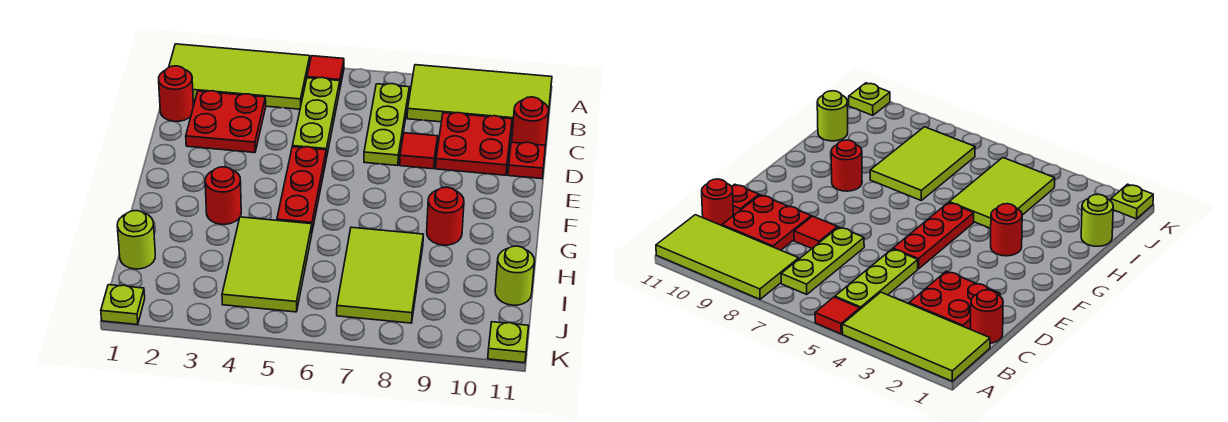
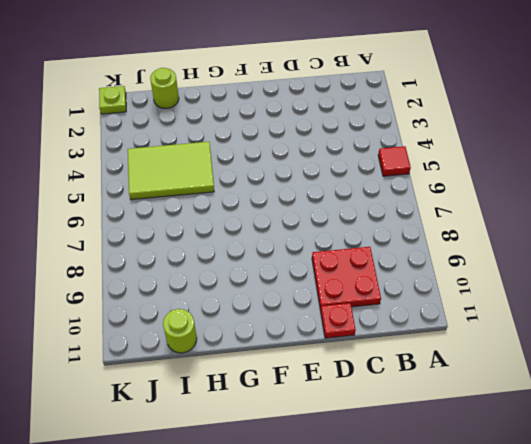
none -> lime tile A1:B4 level 1
none -> lime tile A8:B11 level 1
none -> lime plate B5:D5 level 1

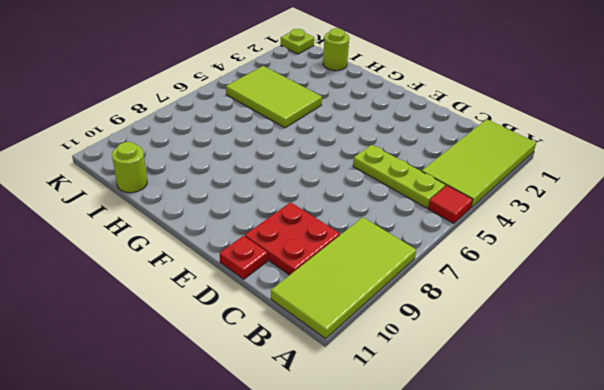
none -> lime plate B7:D7 level 1
none -> red round brick C1 level 1
none -> red plate C2:D3 level 1

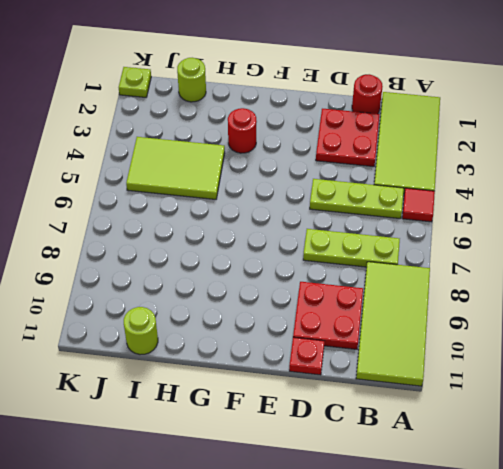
none -> red round brick C11 level 1
none -> red tile D8 level 1
none -> red plate E5:G5 level 1

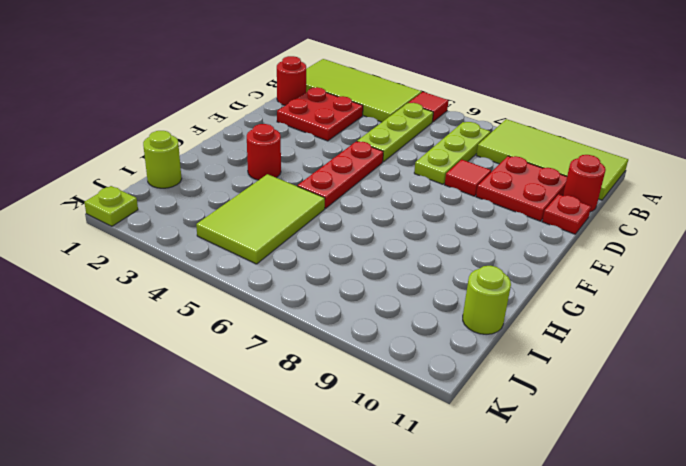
none -> red round brick G9 level 1
none -> lime tile H7:J8 level 1
none -> lime plate K11 level 1

